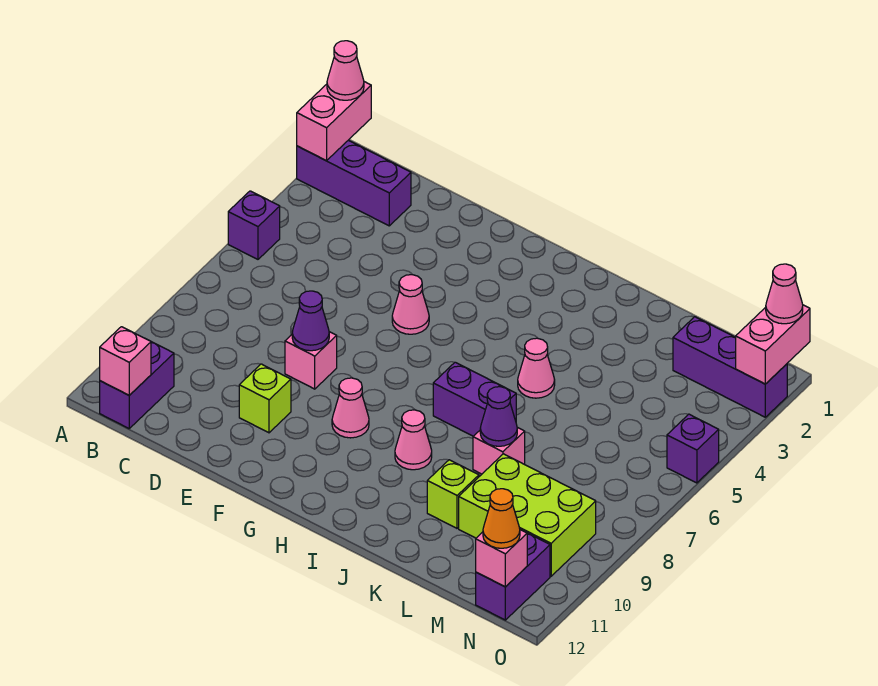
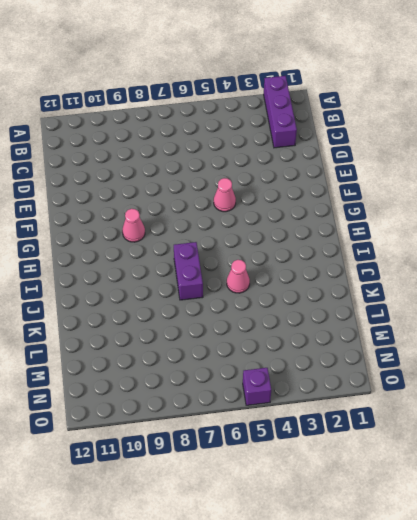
none -> purple brick A5 level 1
none -> purple brick B11:B12 level 1
none -> pink brick E8 level 1

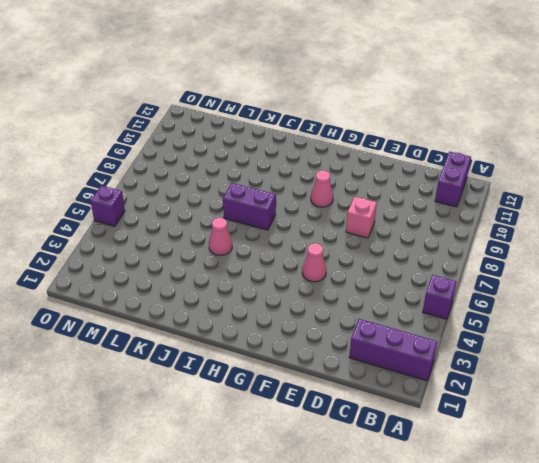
none -> lime brick E10 level 1
none -> pink cone I9 level 1
none -> pink brick K8 level 1

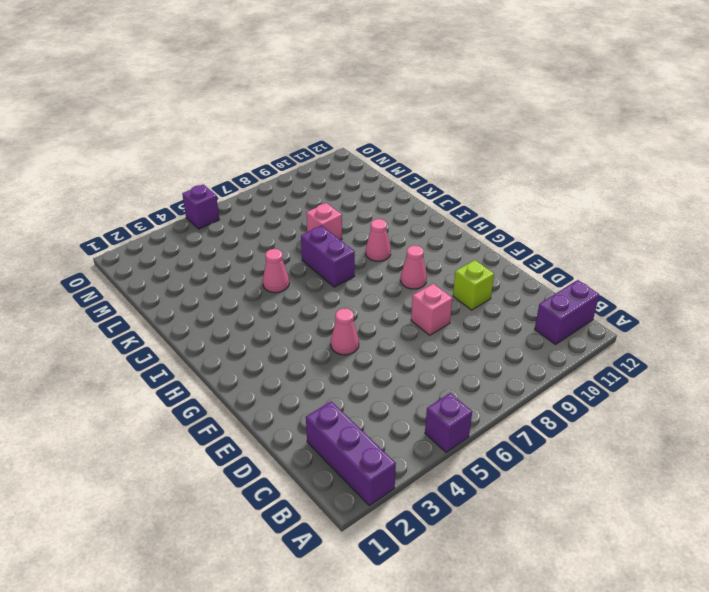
none -> lime brick K10 level 1
none -> lime brick L9:N10 level 1
none -> purple brick M2:O2 level 1

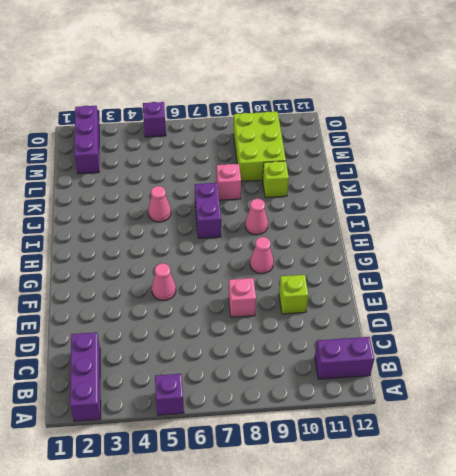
none -> purple brick N11:N12 level 1
none -> pink brick A1:A2 level 2
none -> pink brick B12 level 2

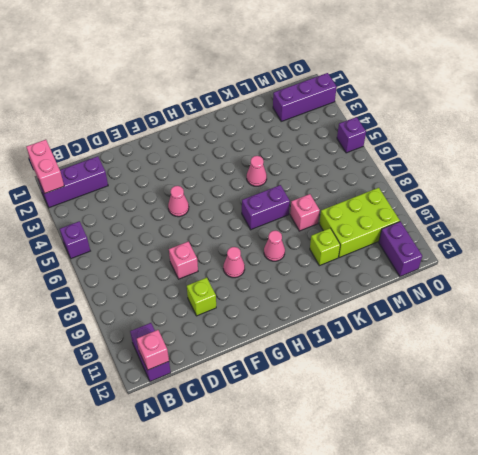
none -> purple cone E8 level 2
none -> purple cone K8 level 2
none -> pink brick N12 level 2

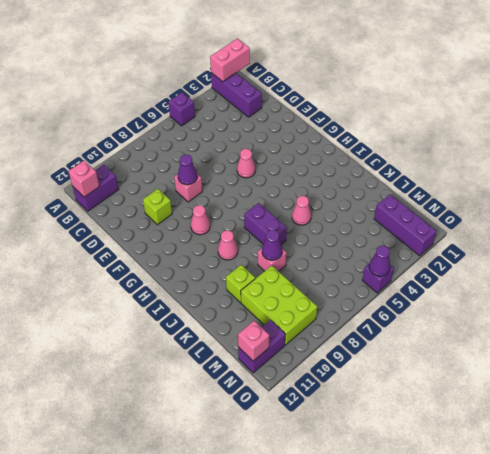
purple cone O5 level 2 -> none
none -> pink brick O1:O2 level 2
none -> pink cone A1 level 3
none -> orange cone N12 level 3

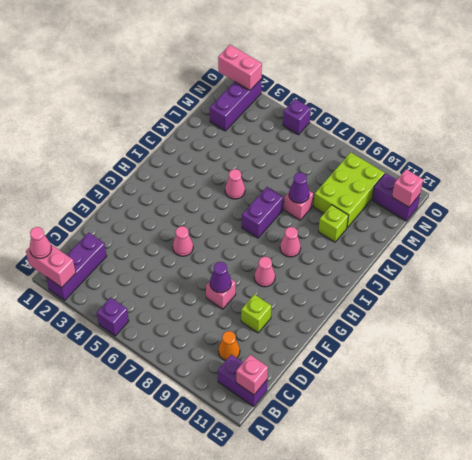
orange cone C10 level 1 -> orange cone N12 level 3
none -> pink cone O1 level 3

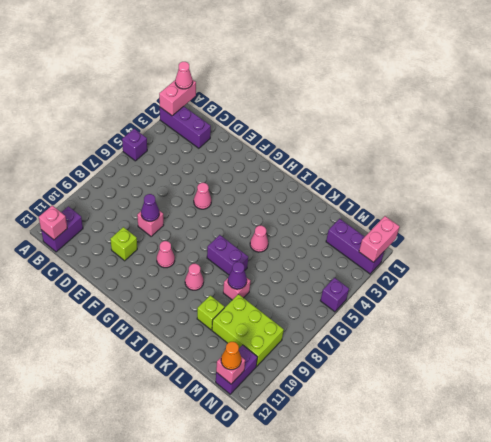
none -> pink cone O1 level 3

